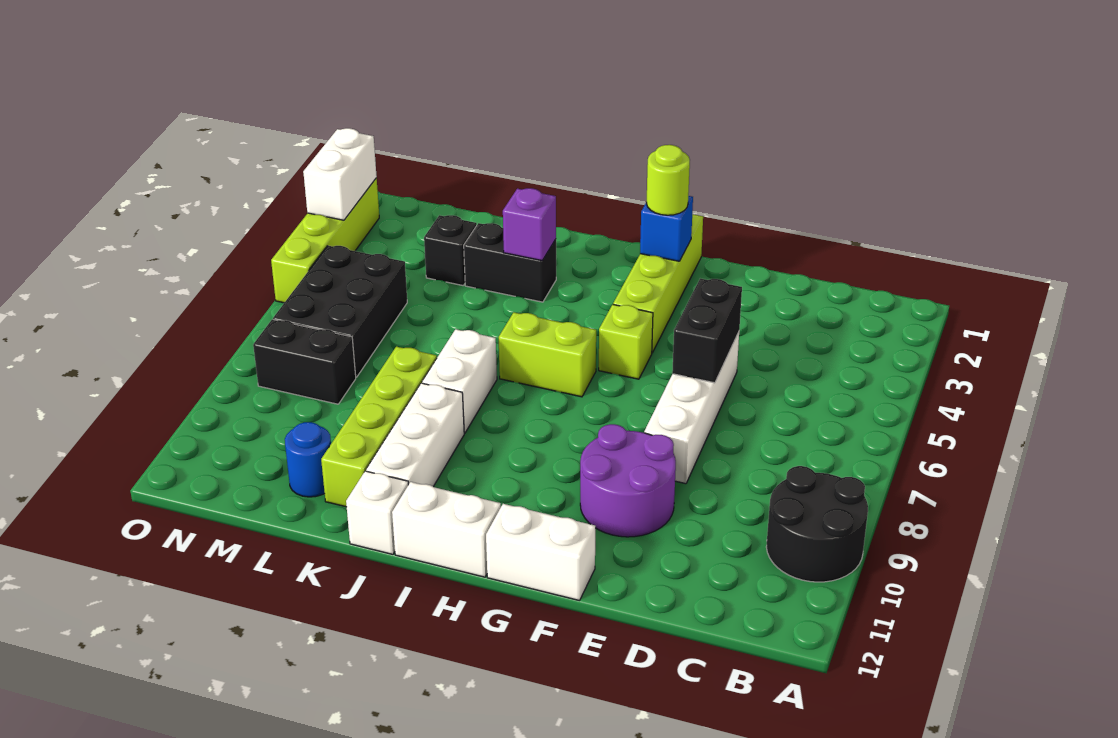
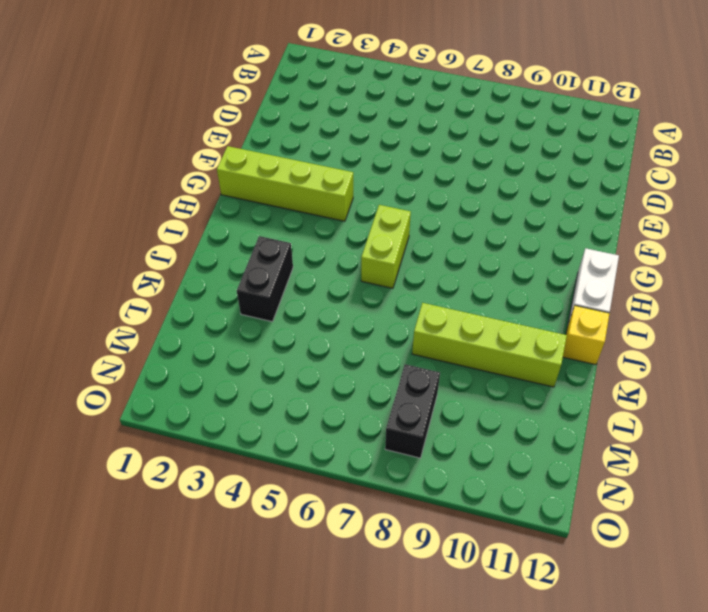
yellow brick J12 level 1 -> white brick J12 level 1
none -> black round brick A9:B10 level 1
none -> white brick E5:E8 level 1
none -> purple round brick E9:F10 level 1

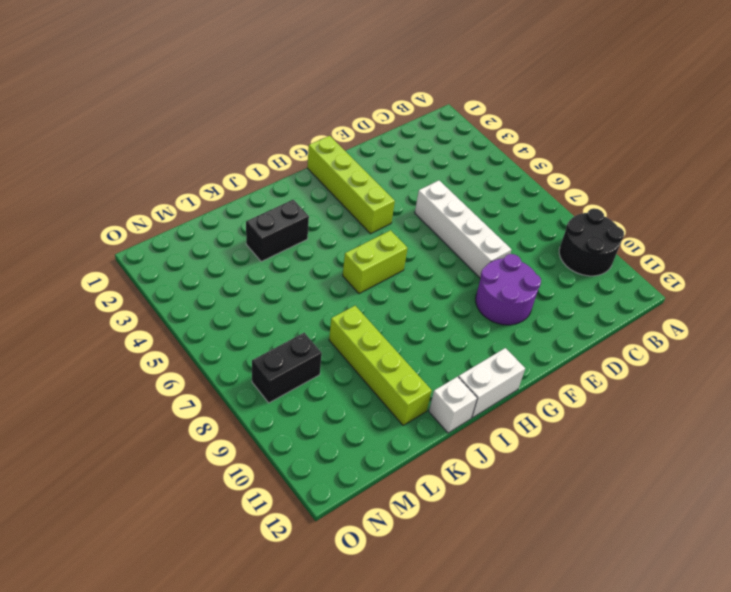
none -> white brick F12:G12 level 1
none -> lime brick G5 level 1
none -> white brick J7:J8 level 1

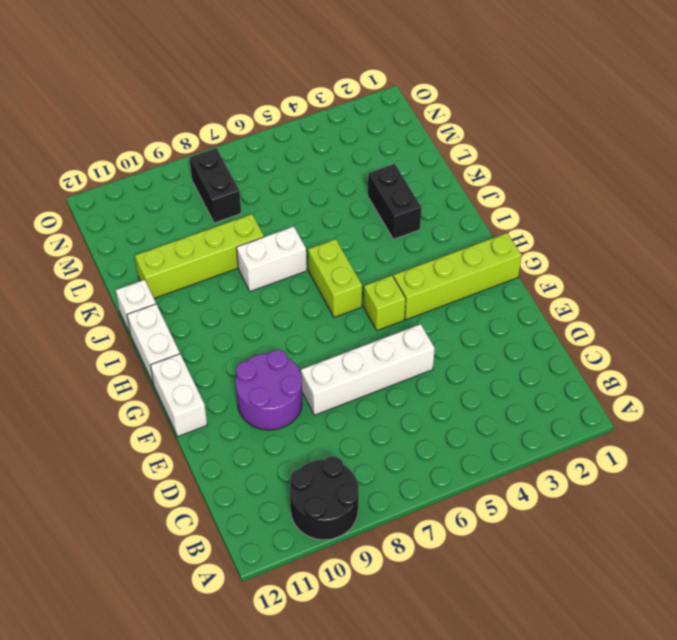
none -> white brick J9:J11 level 1
none -> black brick L3 level 1
none -> blue round brick L11 level 1

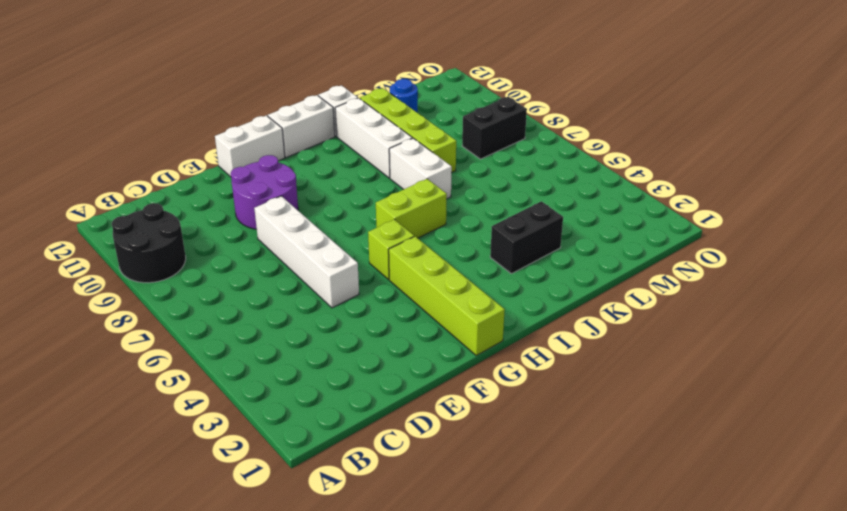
none -> black brick L3 level 1
none -> black brick M5:N7 level 1
none -> lime brick O2:O5 level 1

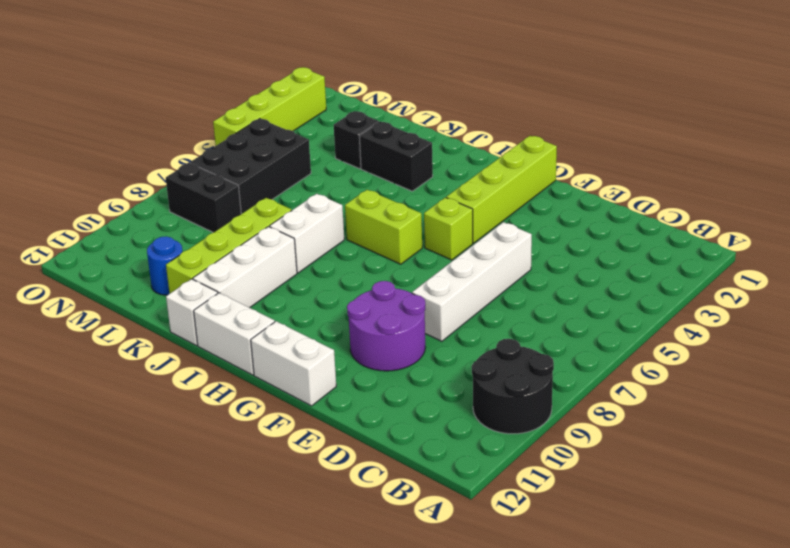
none -> black brick E5:E6 level 2
none -> blue brick G2 level 2
none -> purple brick J3 level 2

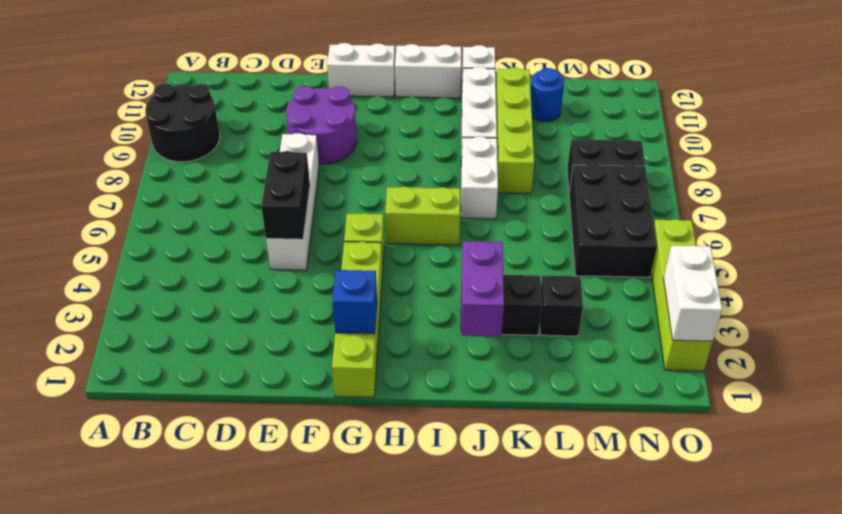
purple brick J2:J3 level 2 -> purple brick J3 level 2
none -> lime round brick G2 level 3

